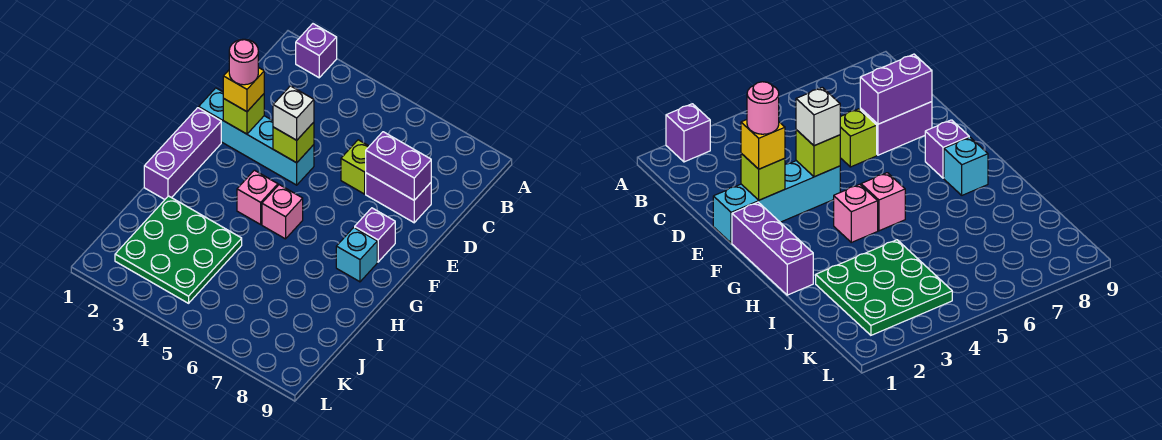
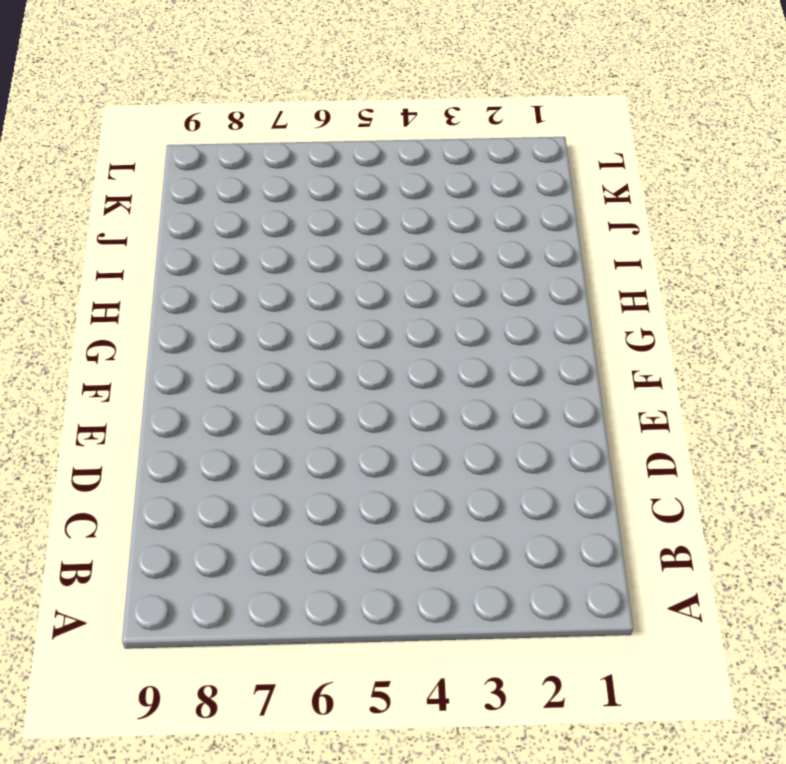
none -> purple brick A2 level 1
none -> lime brick D6 level 1
none -> purple brick D7:D8 level 1

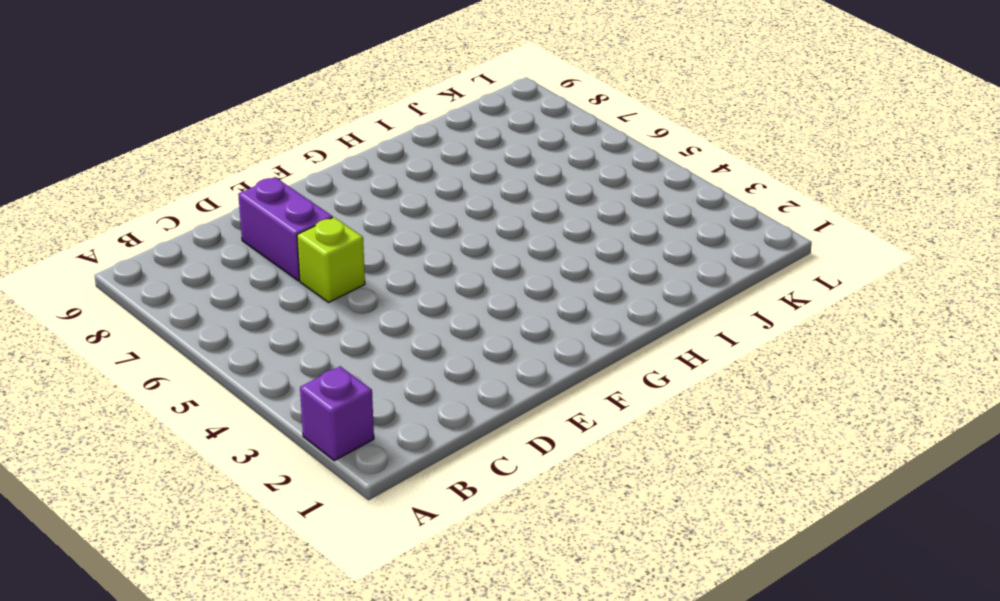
none -> cyan brick E1:E4 level 1
none -> purple brick F1:H1 level 1
none -> purple brick F8 level 1

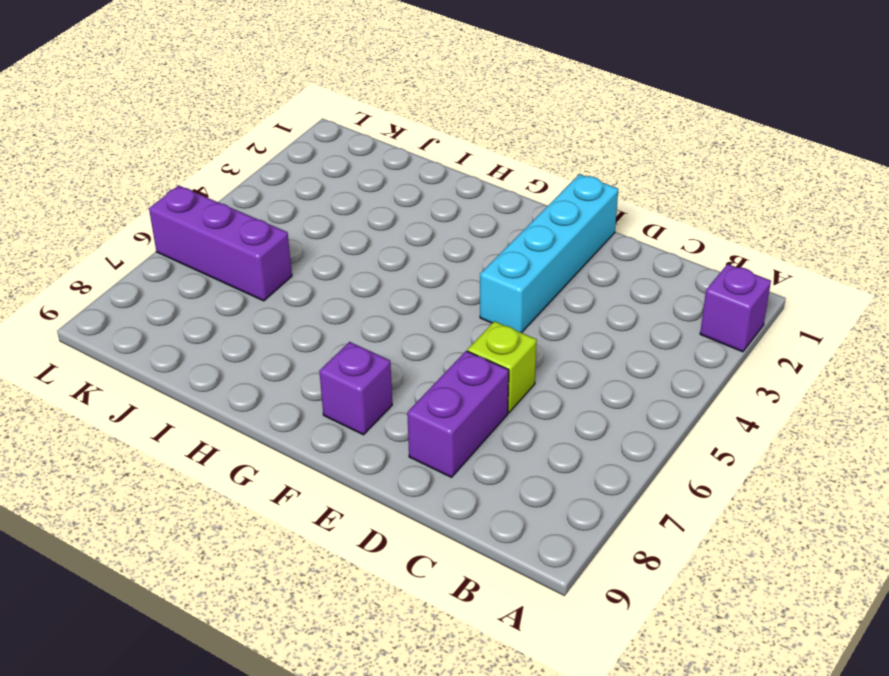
purple brick J6:L6 level 1 -> purple brick F1:H1 level 1
none -> pink brick G4 level 1
none -> pink brick G5 level 1
none -> cyan brick G8 level 1

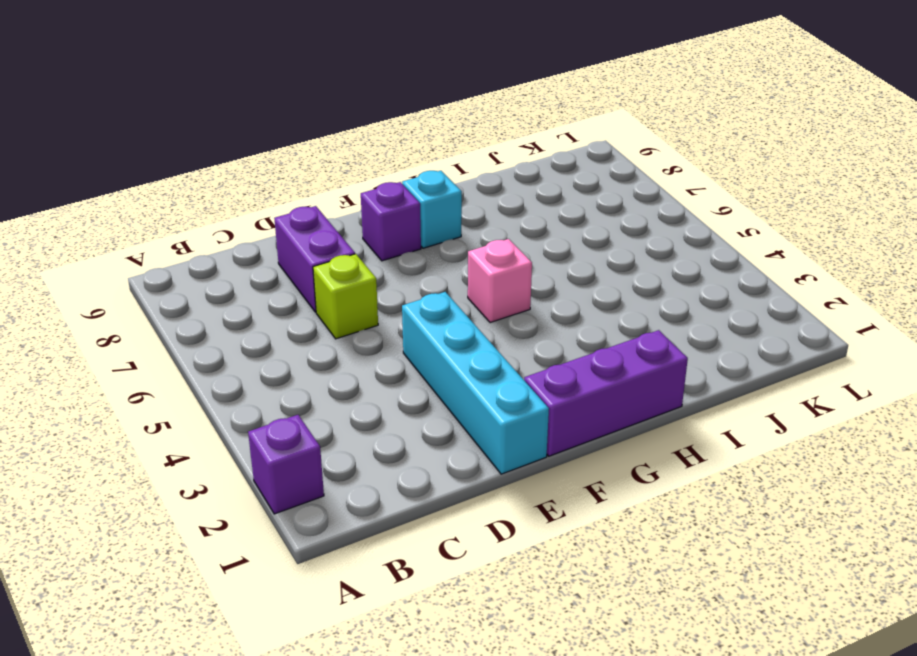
none -> pink brick G4 level 1
none -> green plate I2:K4 level 1
none -> purple brick D7:D8 level 2

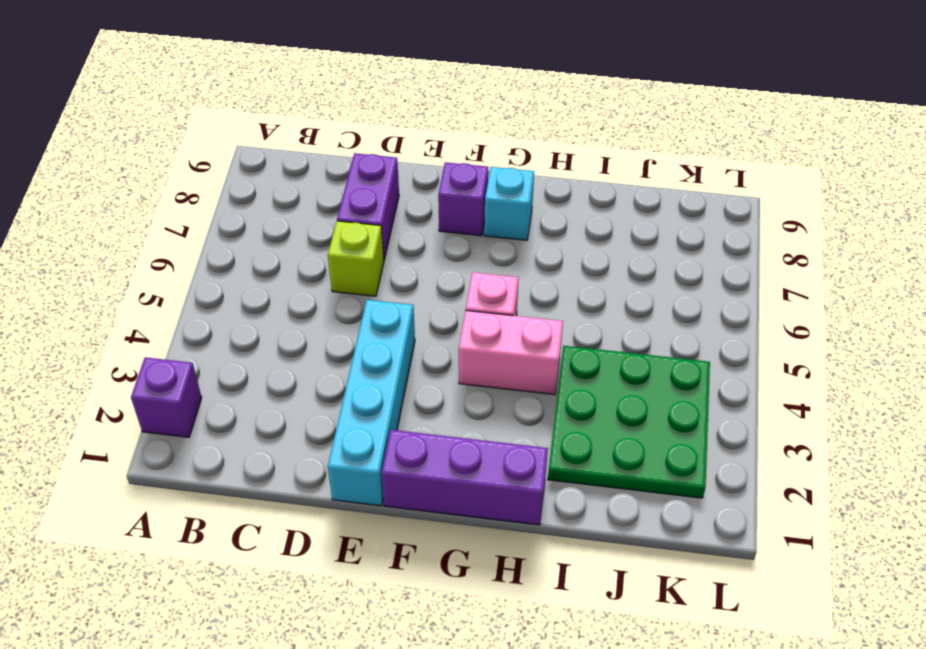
pink brick G4:H4 level 1 -> pink brick G4 level 1
none -> purple brick D7:D8 level 2
none -> lime brick E2 level 2
none -> lime brick E4 level 2

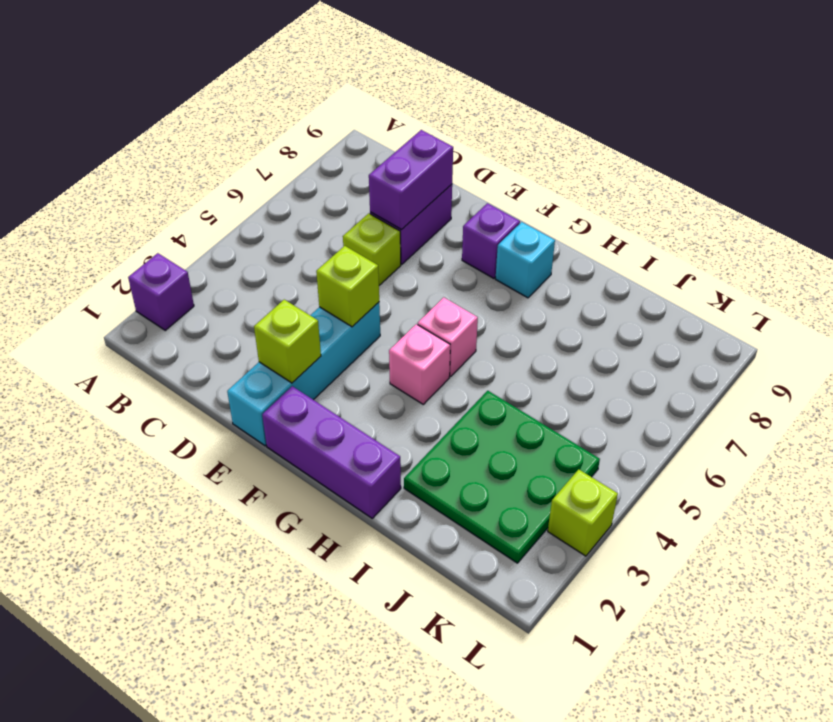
lime brick L3 level 1 -> none
none -> yellow brick E2 level 3
none -> white brick E4 level 3
none -> pink round brick E2 level 4

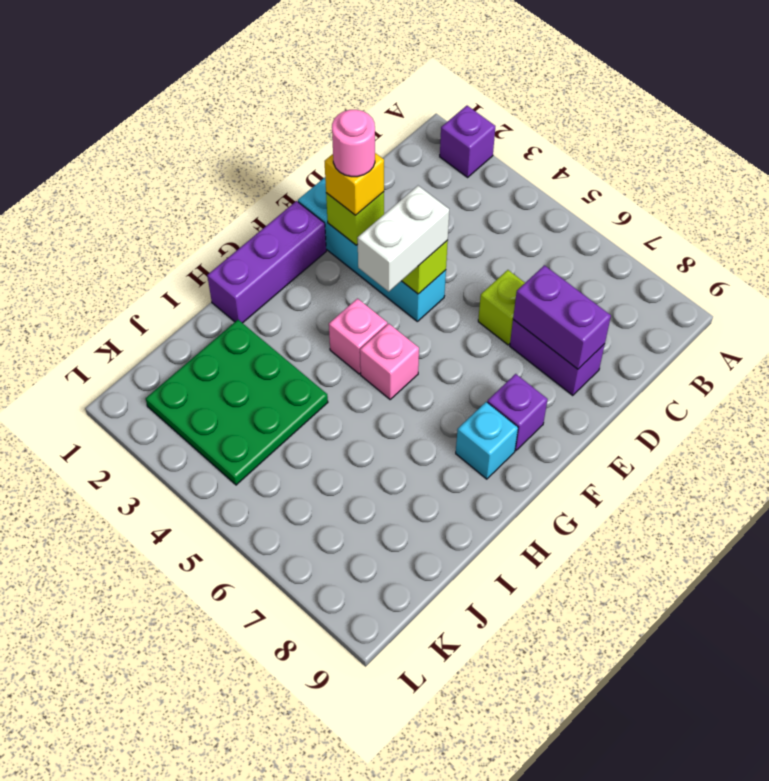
white brick E4:F4 level 3 -> white brick E4 level 3

